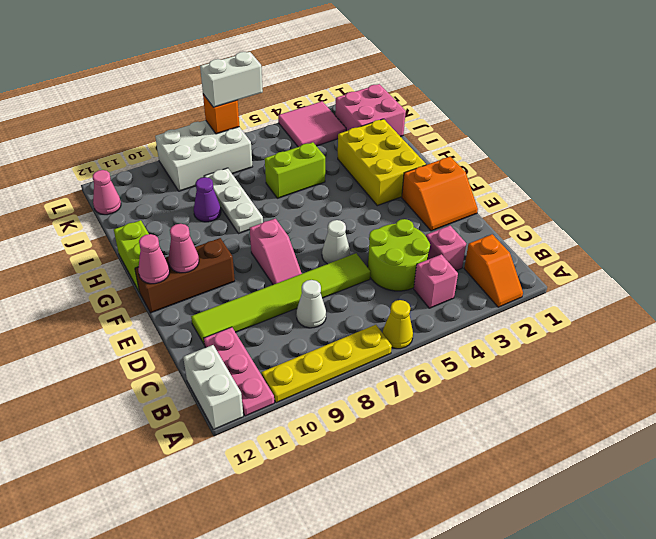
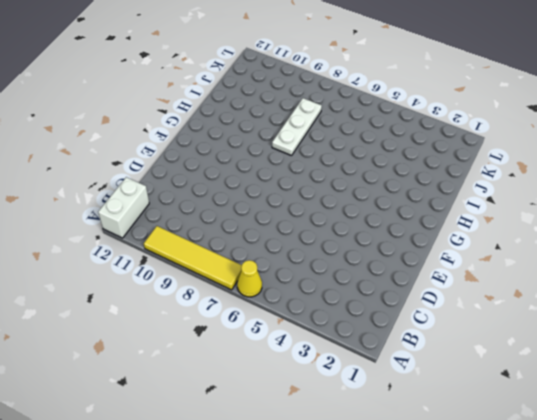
yellow tile A7:A10 level 1 -> yellow plate A7:A10 level 1
none -> orange slope A2:B2 level 1 top B
none -> pink plate A11:C11 level 1
none -> pink brick B4 level 1

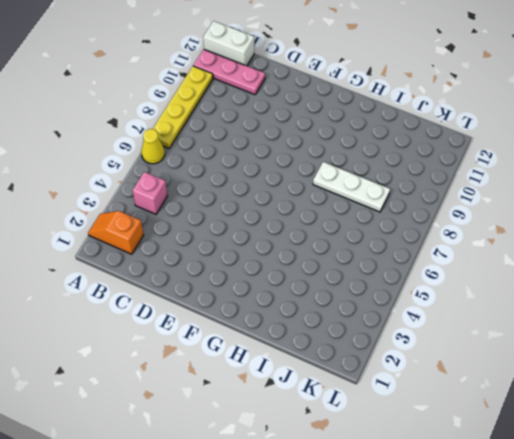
none -> pink brick C3 level 1
none -> lime round brick C4:D5 level 1
none -> white cone C8 level 1

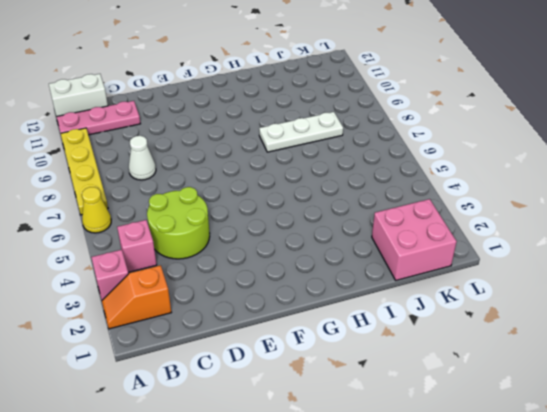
pink brick A3 level 1 -> pink brick C3 level 1
none -> lime tile D6:D11 level 1
none -> orange slope E1:F2 level 1 top F
none -> white cone E6 level 1

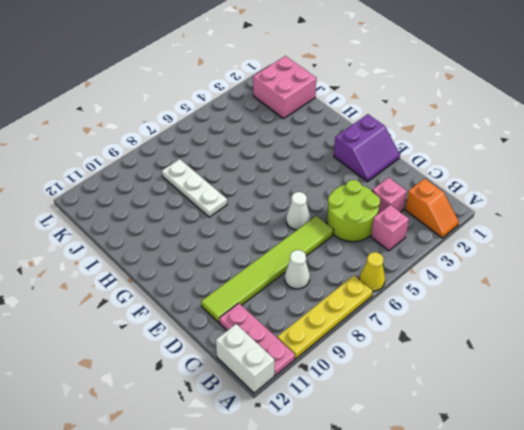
purple slope E1:F2 level 1 top F -> orange slope E1:F2 level 1 top F
none -> pink slope E8:F8 level 1 top F
none -> brown brick F10:F12 level 1
none -> yellow brick G2:I3 level 1

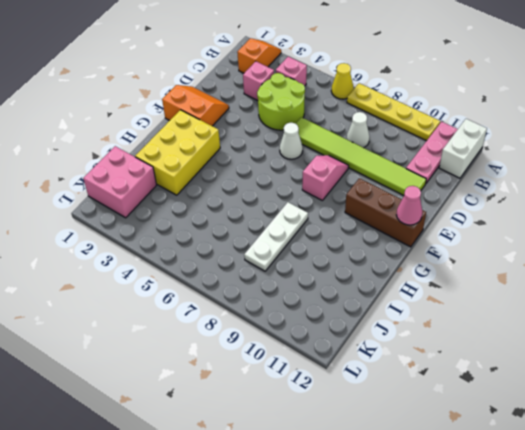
none -> lime brick G12:H12 level 1
none -> lime brick I5:I6 level 1
none -> purple cone I9 level 1

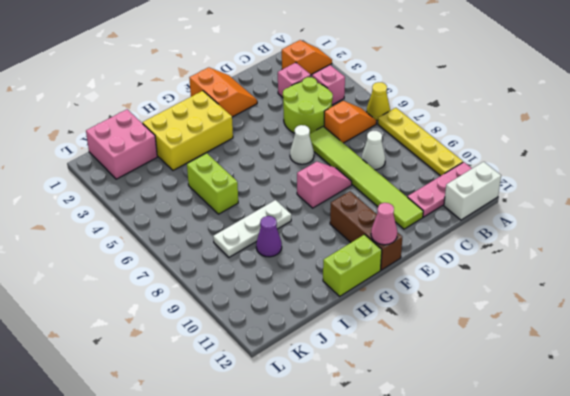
orange slope B6:C6 level 1 top C -> none
none -> pink tile K3:L4 level 1
none -> white brick K7:L9 level 1
none -> pink cone K12 level 1

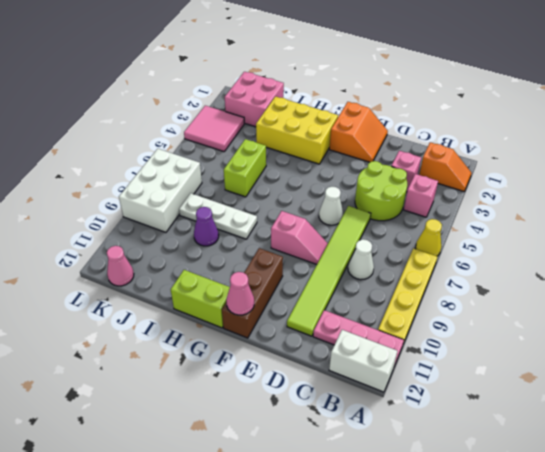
none -> pink cone F11 level 2
none -> orange brick L7 level 2
none -> white brick L6:L7 level 3

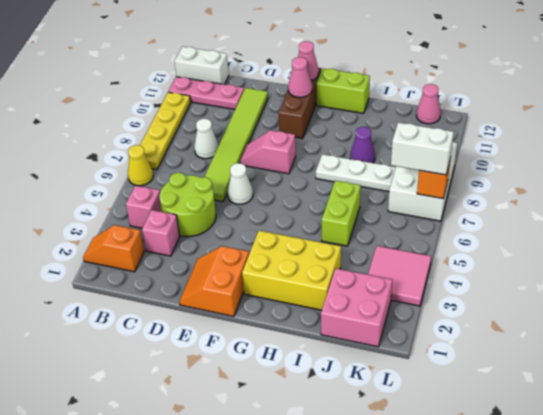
white brick K7:L7 level 3 -> white brick L6:L7 level 3

